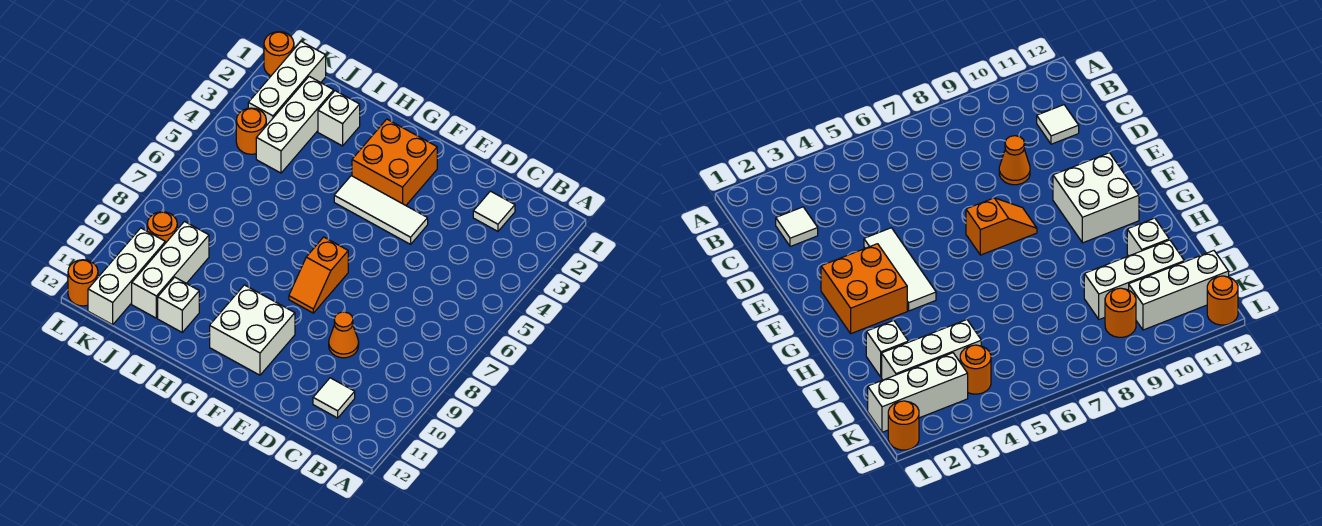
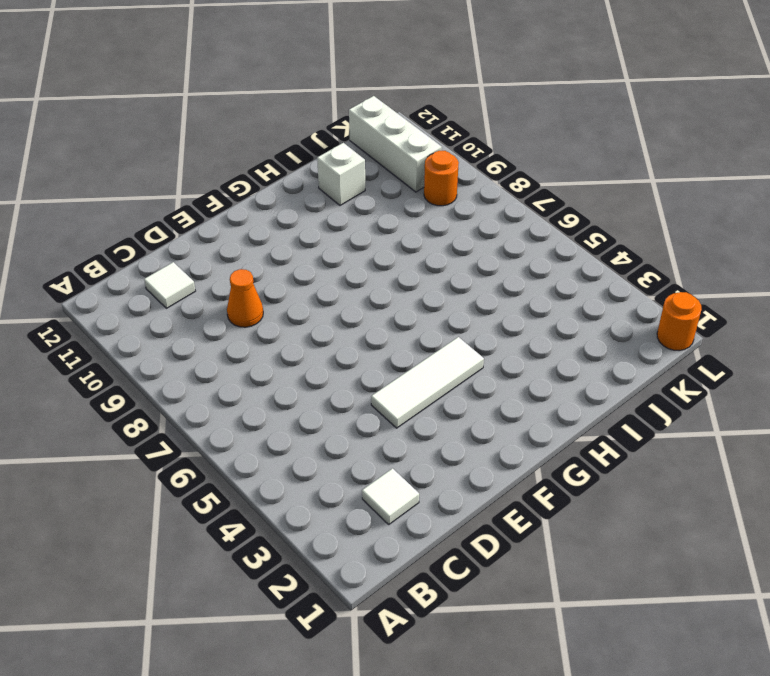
none -> orange brick F2:G3 level 1
none -> orange slope F7:F8 level 1 top 7
none -> white brick F10:G11 level 1

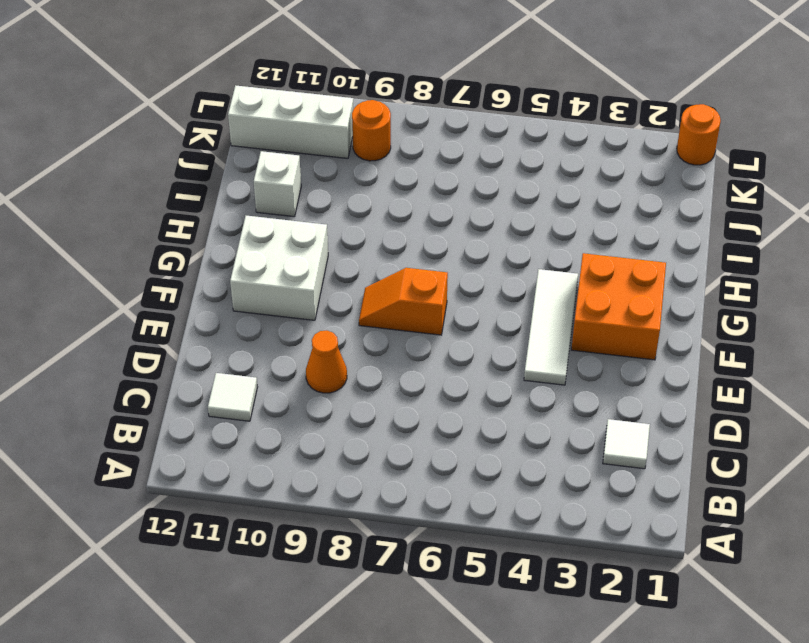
none -> white brick I2 level 1
none -> white brick J2:J4 level 1
none -> white brick J9:J11 level 1

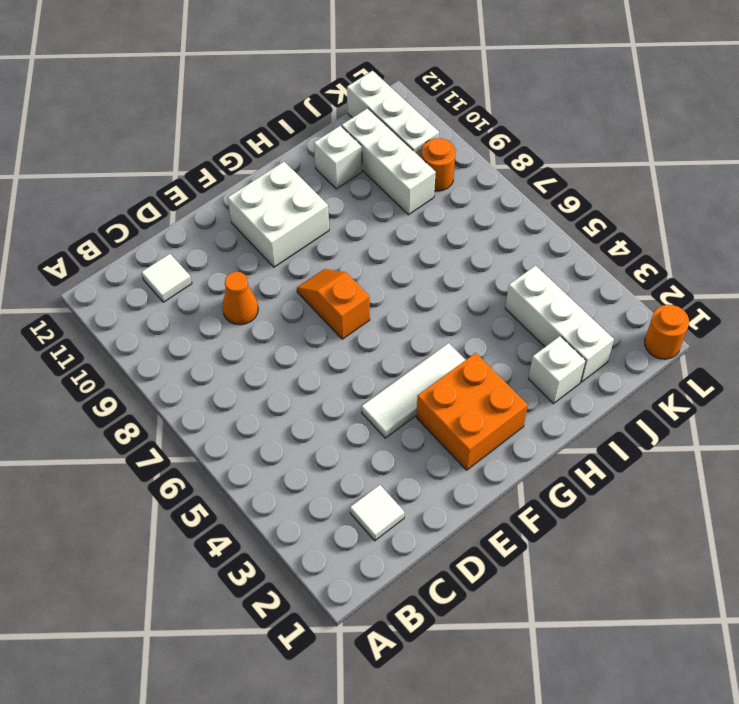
none -> white brick K1:K3 level 1
none -> orange round brick K4 level 1
none -> orange round brick L12 level 1

